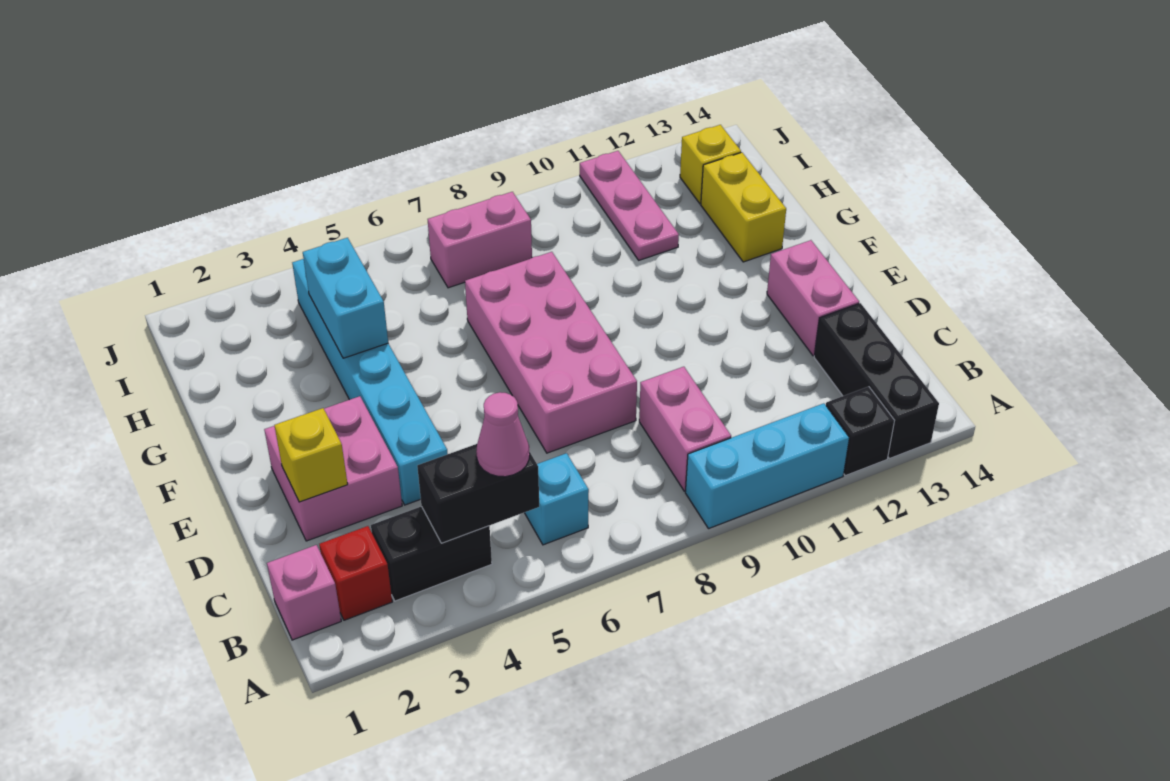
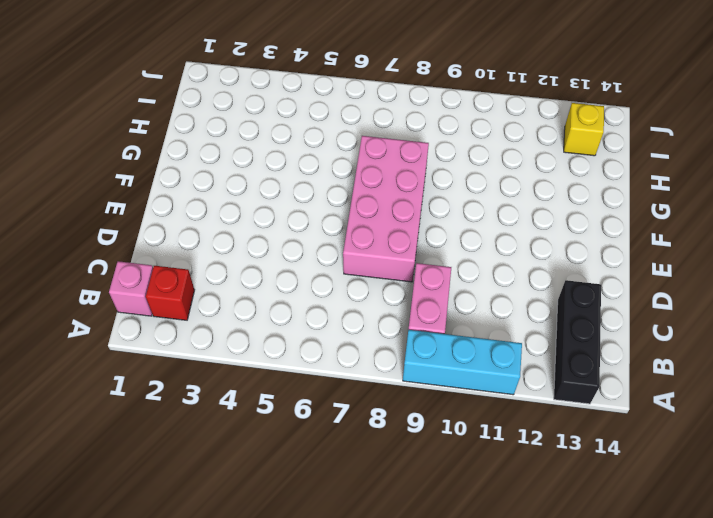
none -> black brick A12 level 1
none -> black brick B3:B4 level 1
none -> cyan brick B6 level 1

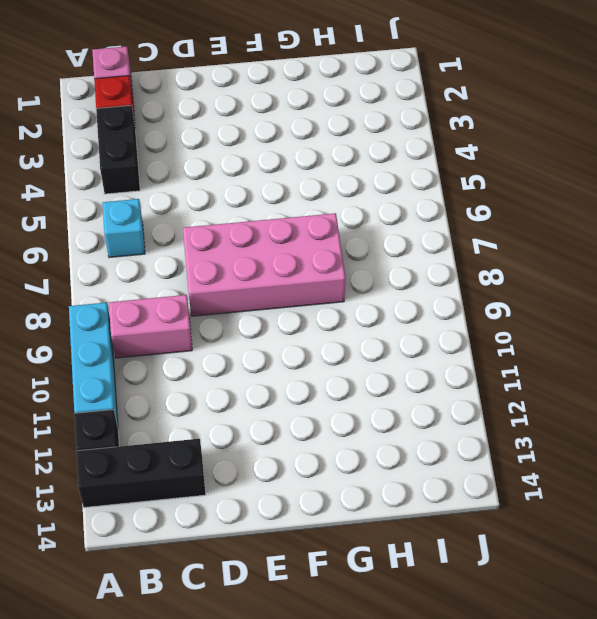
none -> pink brick D2:E3 level 1
none -> cyan brick D4:I4 level 1
none -> pink brick D13:E13 level 1

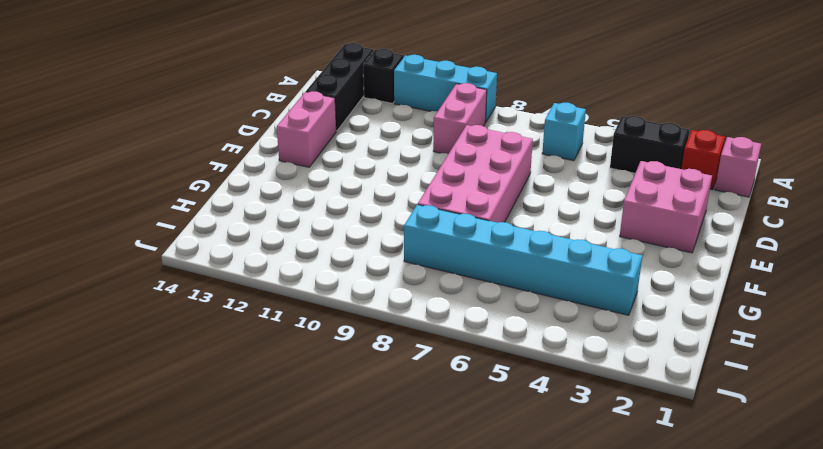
cyan brick H3:H8 level 1 -> cyan brick D4:I4 level 1
none -> yellow brick G13:H13 level 1
none -> pink plate H11:J11 level 1
none -> pink brick I7:I8 level 1

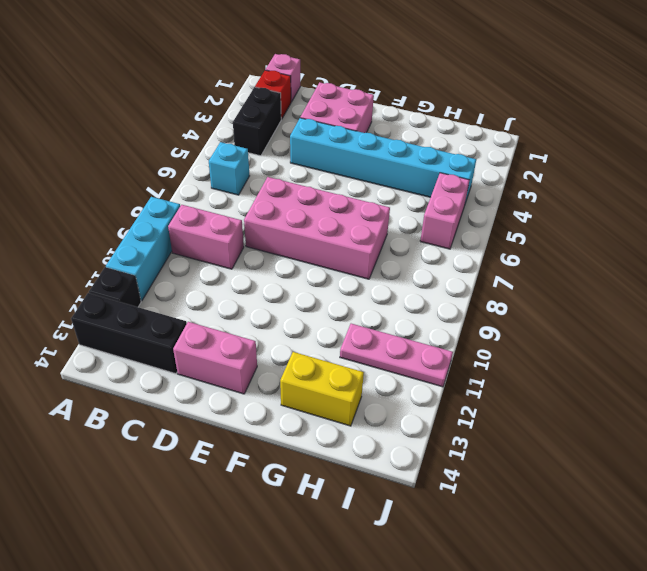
pink brick I5:I6 level 1 -> pink brick I7:I8 level 1
none -> yellow brick I13 level 1
none -> black brick B4:B5 level 2
none -> yellow brick D2 level 2

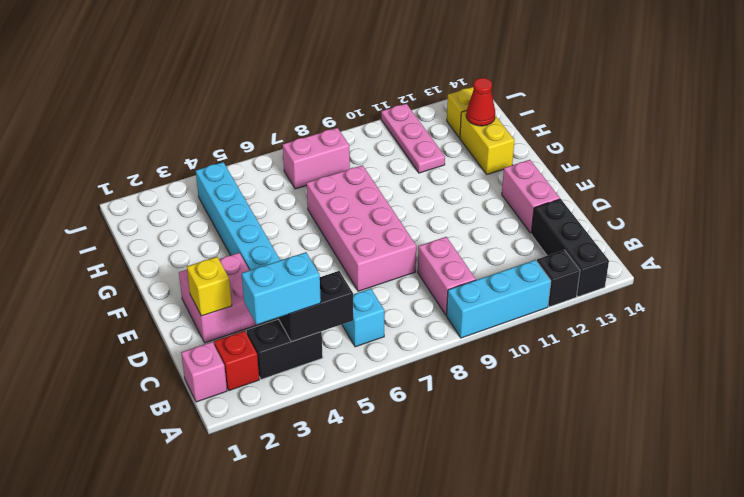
cyan brick B3:B4 level 3 -> cyan brick G4:H4 level 2
red cone H13 level 2 -> none
none -> pink cone B5 level 3

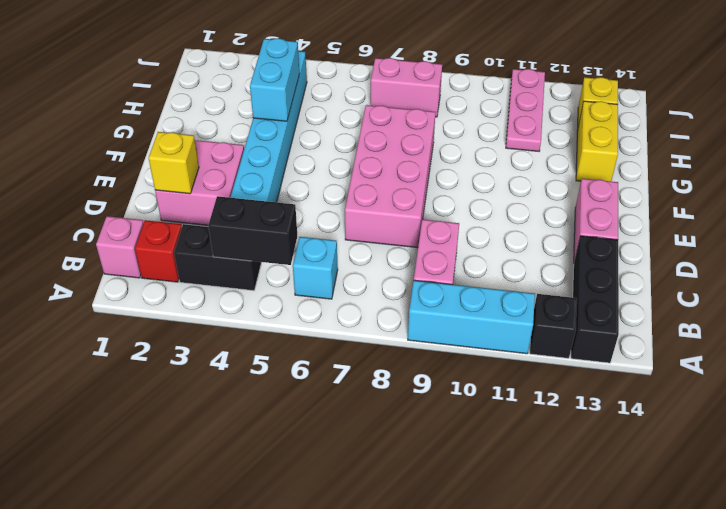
none -> pink cone B5 level 3

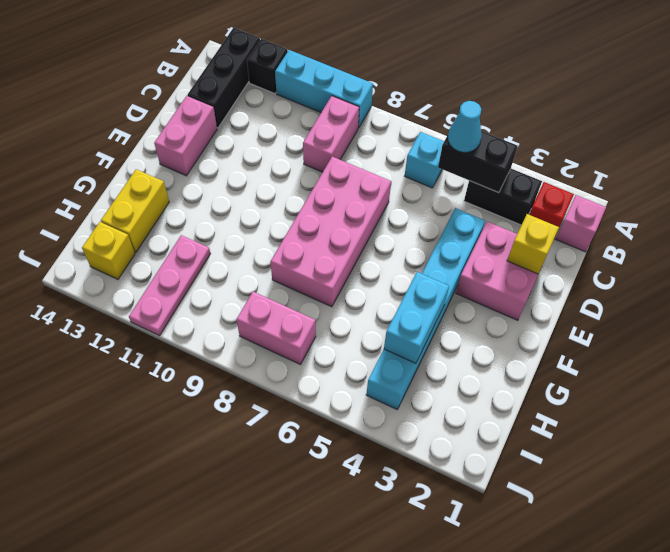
cyan cone B5 level 3 -> pink cone B5 level 3

